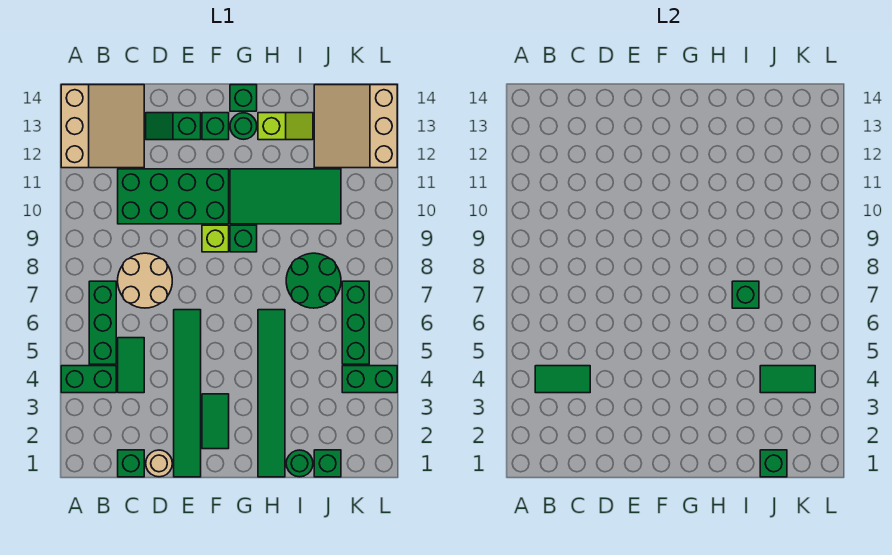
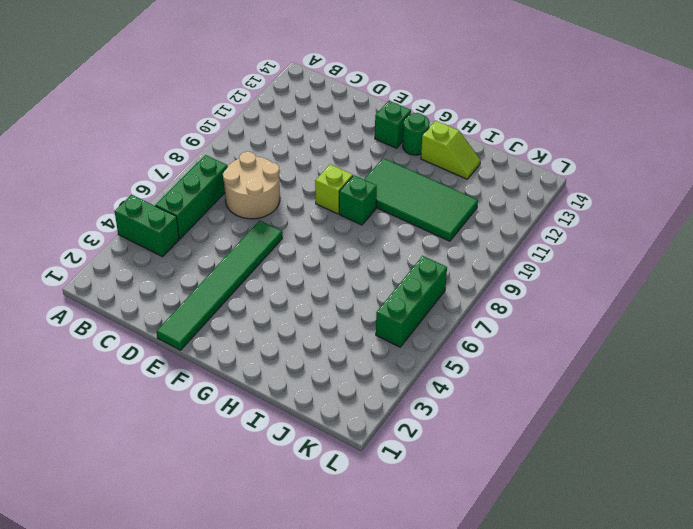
none -> tan slope A12:C14 level 1 top A
none -> green brick C1 level 1
none -> green tile C4:C5 level 1

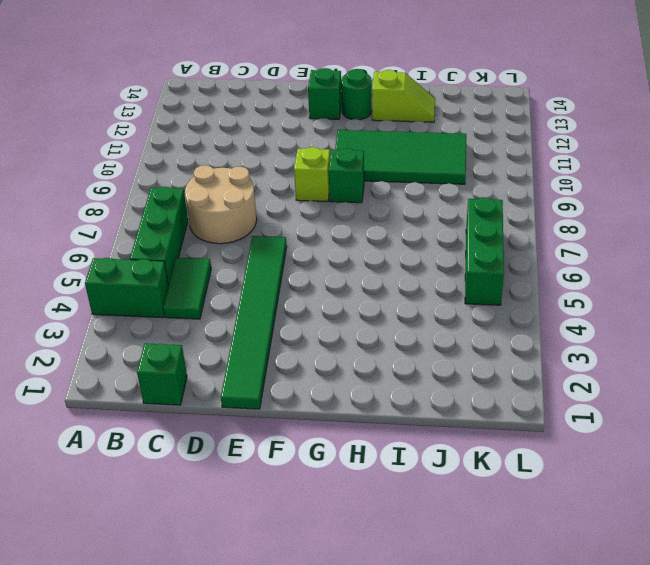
none -> tan slope A12:C14 level 1 top A
none -> green brick C10:F11 level 1
none -> tan round brick D1 level 1

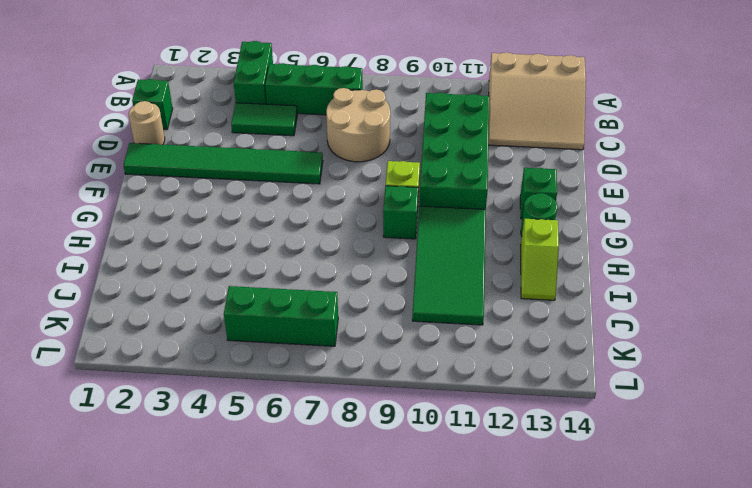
none -> green slope D13:E13 level 1 top E
none -> green tile F2:F3 level 1
none -> green brick G14 level 1

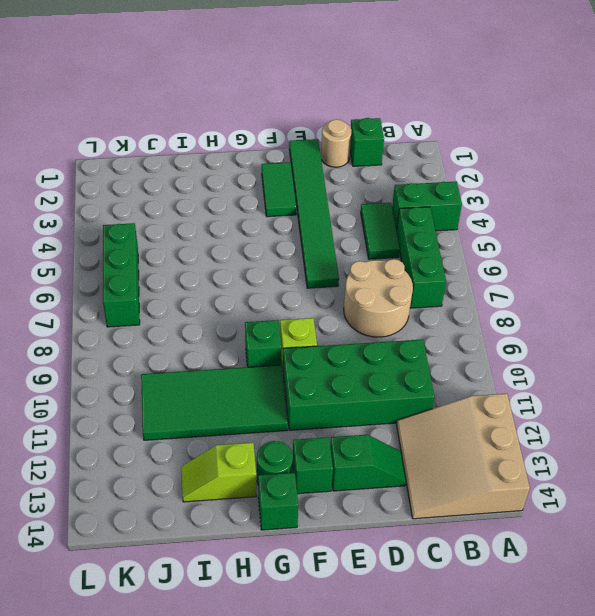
none -> green tile H1:H6 level 1
none -> green round brick I1 level 1
none -> green round brick I7:J8 level 1

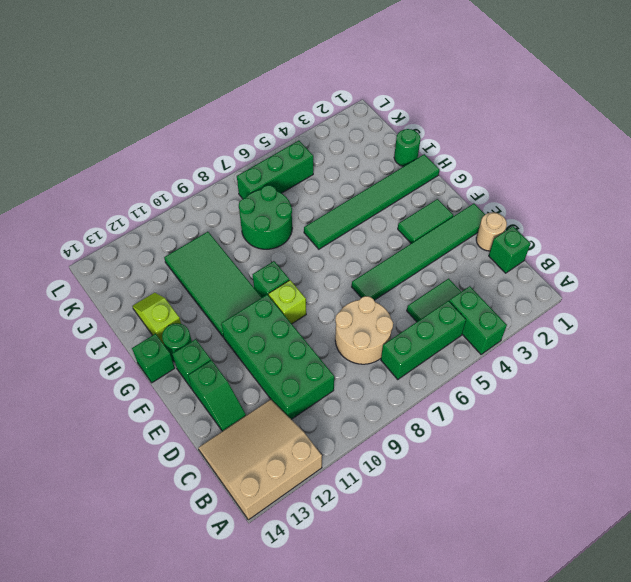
none -> green brick J1 level 1
none -> tan slope J12:L14 level 1 top L
none -> green brick K4:L4 level 1

